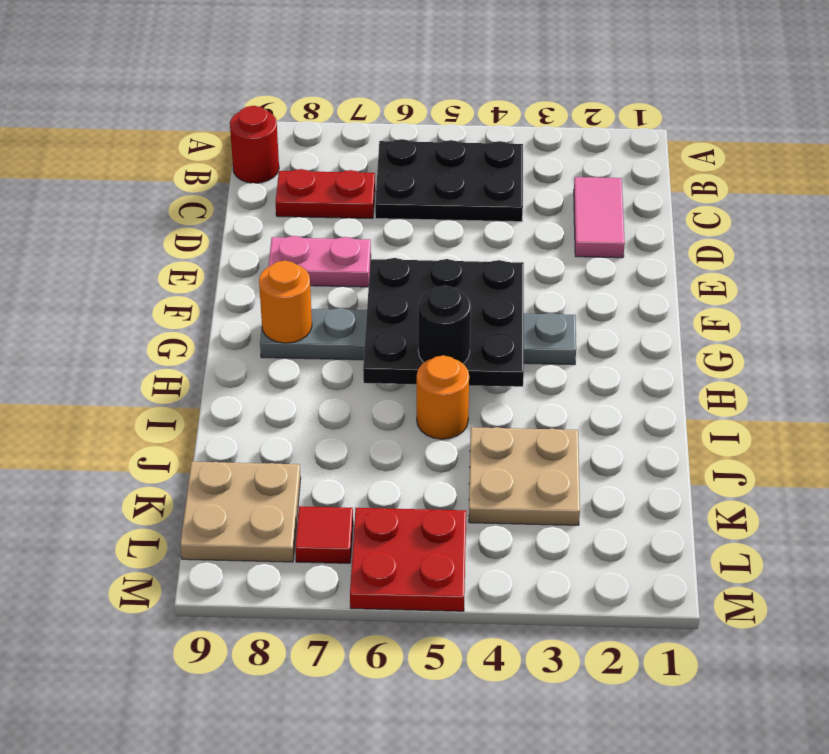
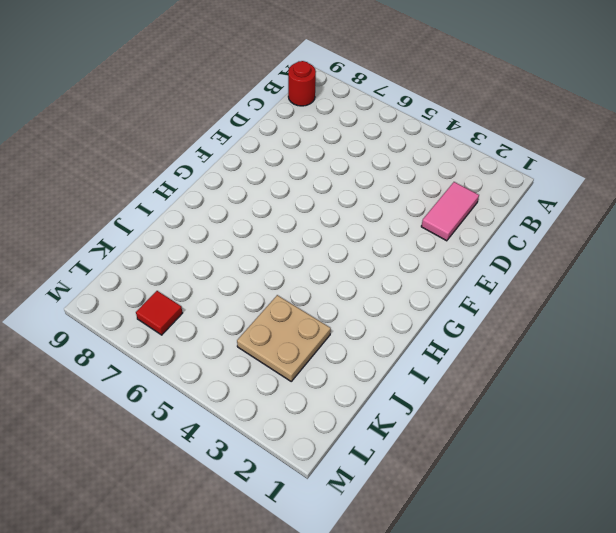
none -> black plate B4:C6 level 1
none -> red plate C7:C8 level 1
none -> pink plate E7:E8 level 1

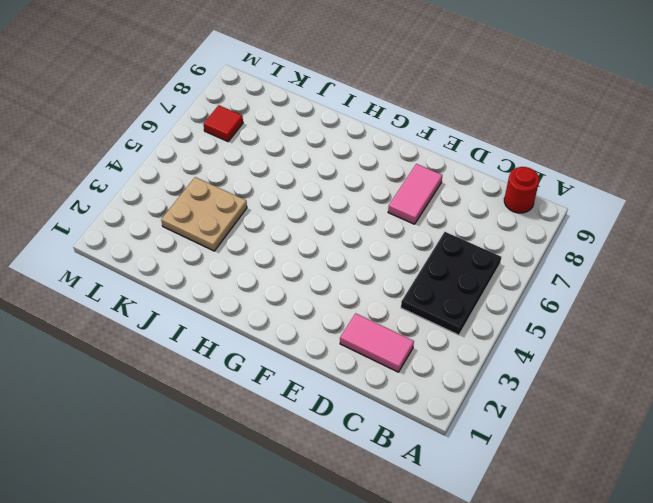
pink tile E7:E8 level 1 -> pink plate E7:E8 level 1
none -> red plate C7:C8 level 1
none -> grey plate G3:G8 level 1
none -> orange round brick I5 level 1

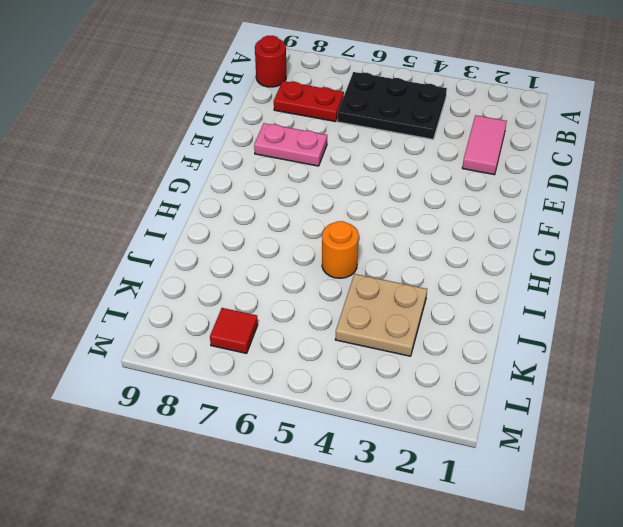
none -> grey plate G3:G8 level 1
none -> tan plate K8:L9 level 1
none -> red plate L5:M6 level 1

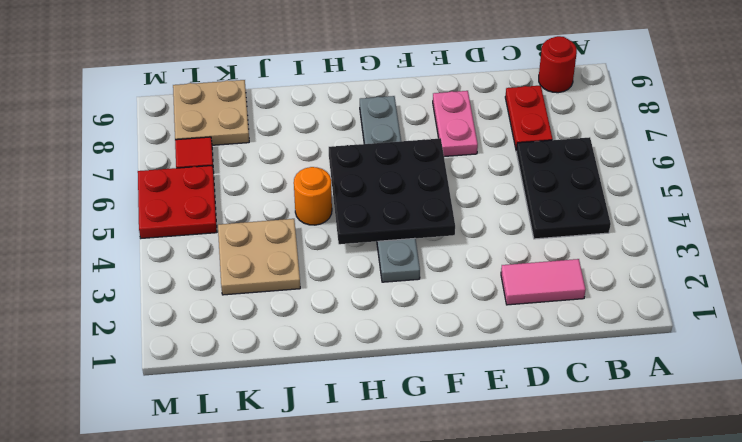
none -> orange round brick G8 level 2
none -> black round brick H5 level 3

